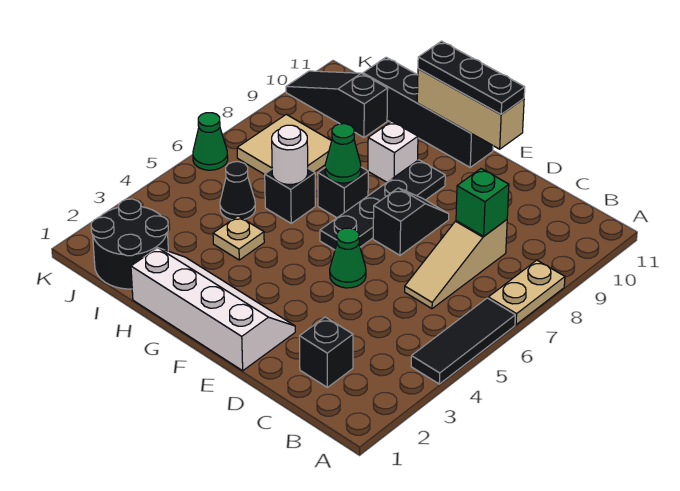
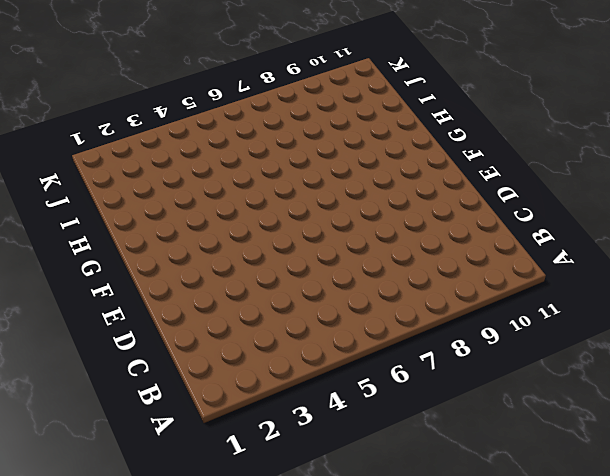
none -> black tile A4:A6 level 1
none -> tan plate A7:A8 level 1
none -> black brick C2 level 1

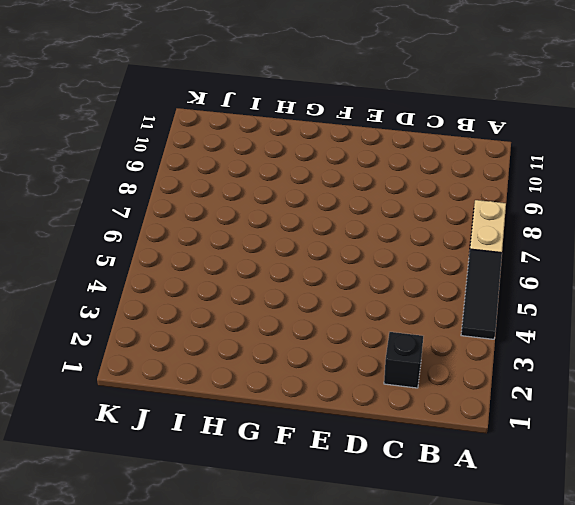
none -> tan slope C6:C8 level 1 top 8
none -> white slope E1:H2 level 1 top 1
none -> green cone E5 level 1

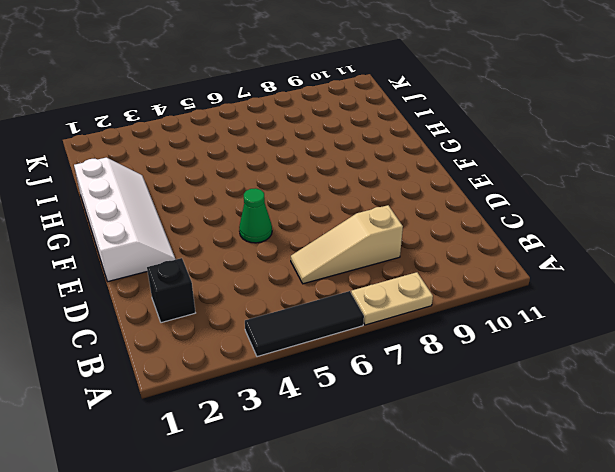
none -> black slope E7:E8 level 1 top 7
none -> black plate F6:F9 level 1
none -> black brick F11:I11 level 1

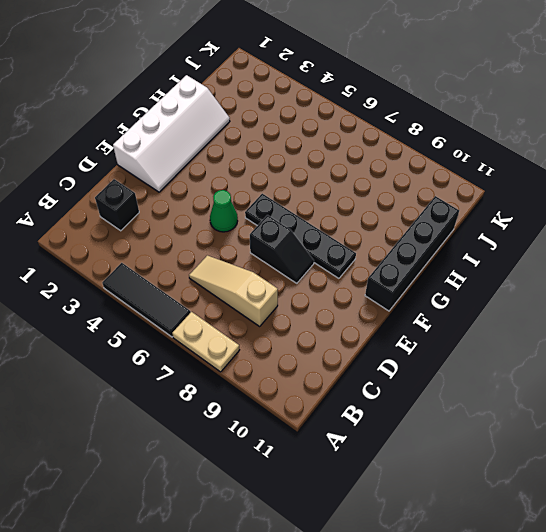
none -> black brick G7 level 1
none -> white brick G9 level 1
none -> tan plate H4 level 1

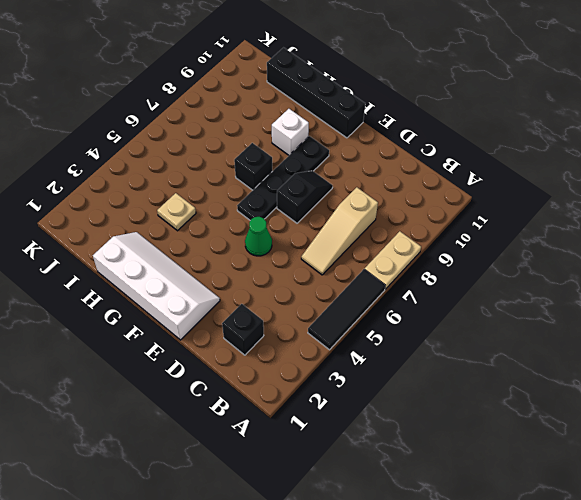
none -> black brick H6 level 1
none -> black round brick I1:J2 level 1
none -> black cone I5 level 1

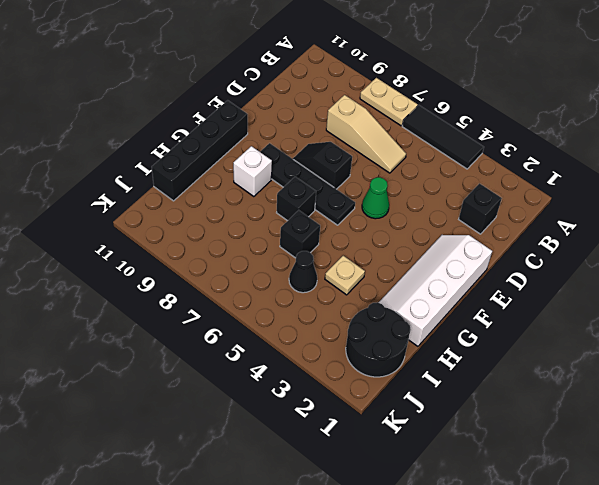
none -> tan tile I7:J8 level 1
none -> black slope I10:K10 level 1 top I
none -> green cone K6 level 1

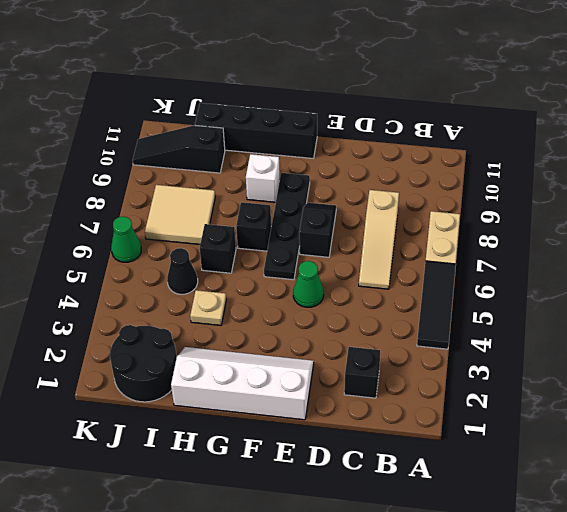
none -> green brick C8 level 2
none -> tan brick E11:G11 level 2
none -> green cone G7 level 2

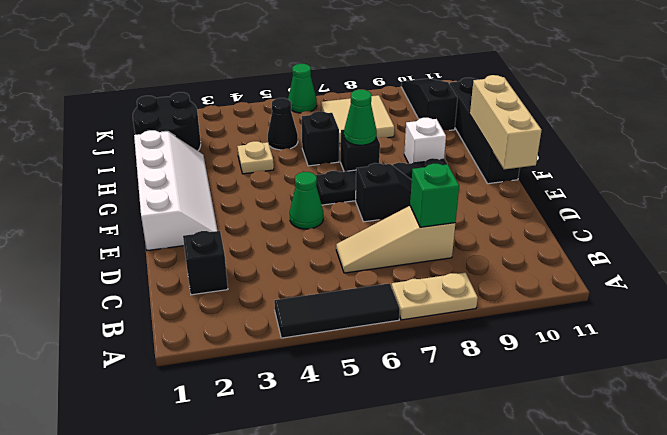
none -> white round brick H6 level 2
none -> black plate E11:G11 level 3

